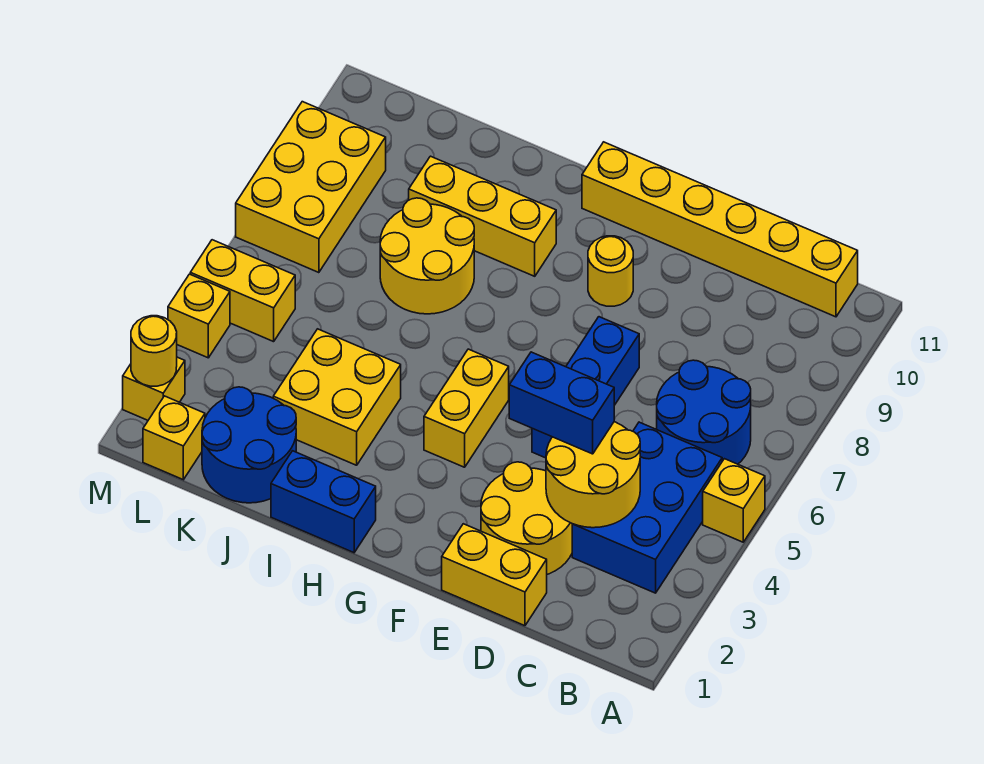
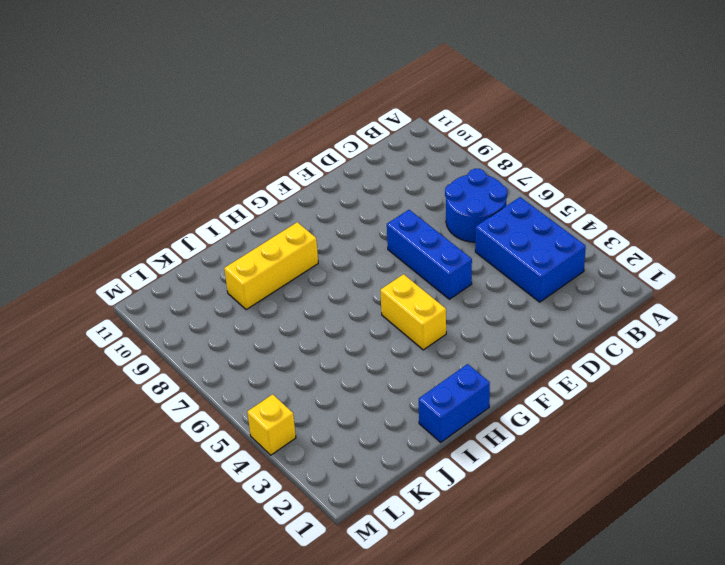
none -> yellow brick A5 level 1
none -> yellow brick B11:G11 level 1
none -> yellow brick D1:E1 level 1

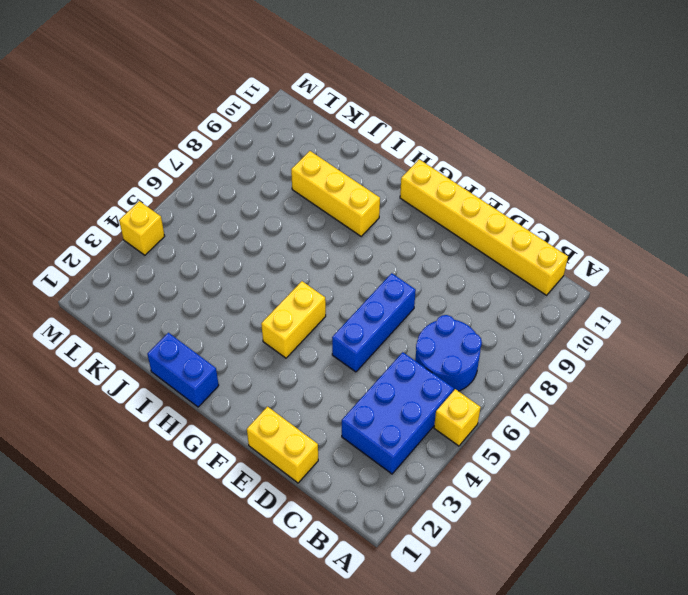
none -> yellow round brick D2:E3 level 1
none -> yellow round brick F9 level 1
none -> yellow brick I3:J4 level 1

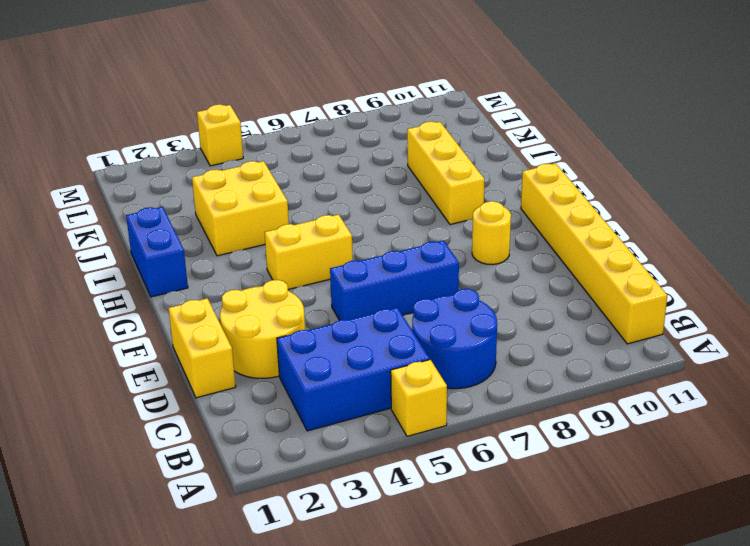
none -> yellow round brick I7:J8 level 1
none -> blue round brick J1:K2 level 1
none -> yellow brick L1 level 1

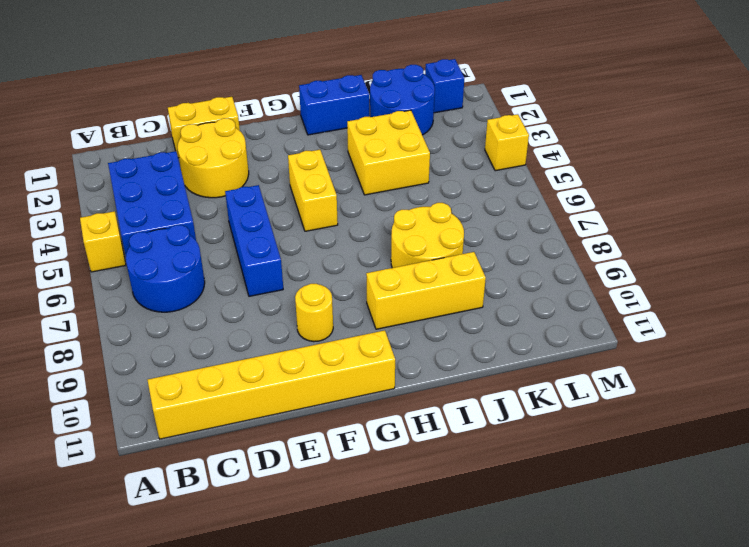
blue brick L1 level 1 -> yellow brick L1 level 1
none -> yellow brick L5:M5 level 1
none -> yellow brick L7:M9 level 1
none -> yellow brick M2 level 1

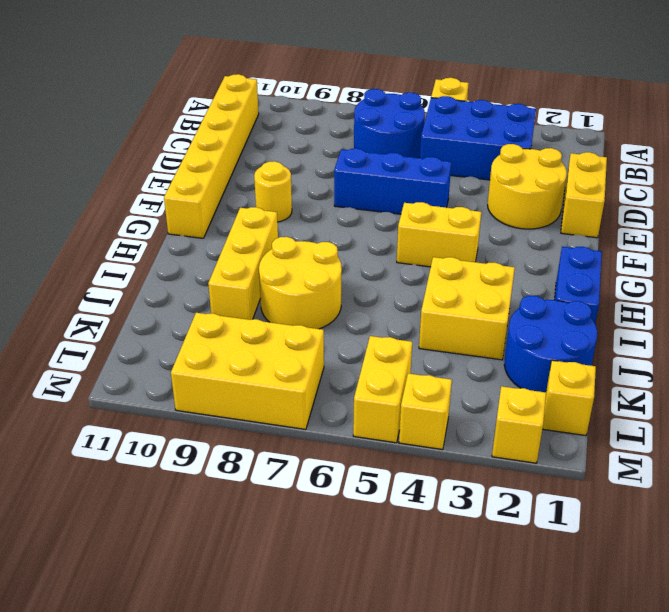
none -> yellow round brick C3:D4 level 2
none -> yellow round brick M2 level 2
none -> blue brick D4:E4 level 3

